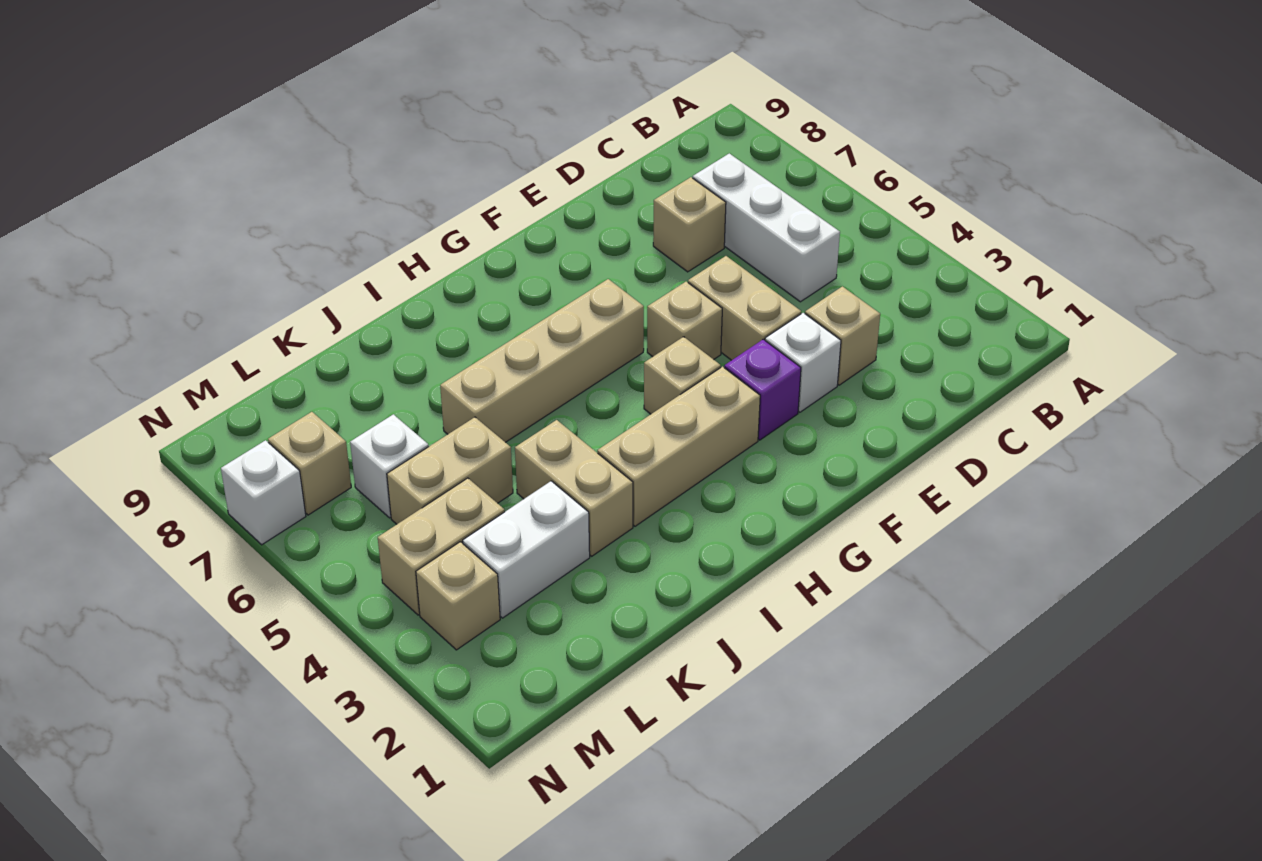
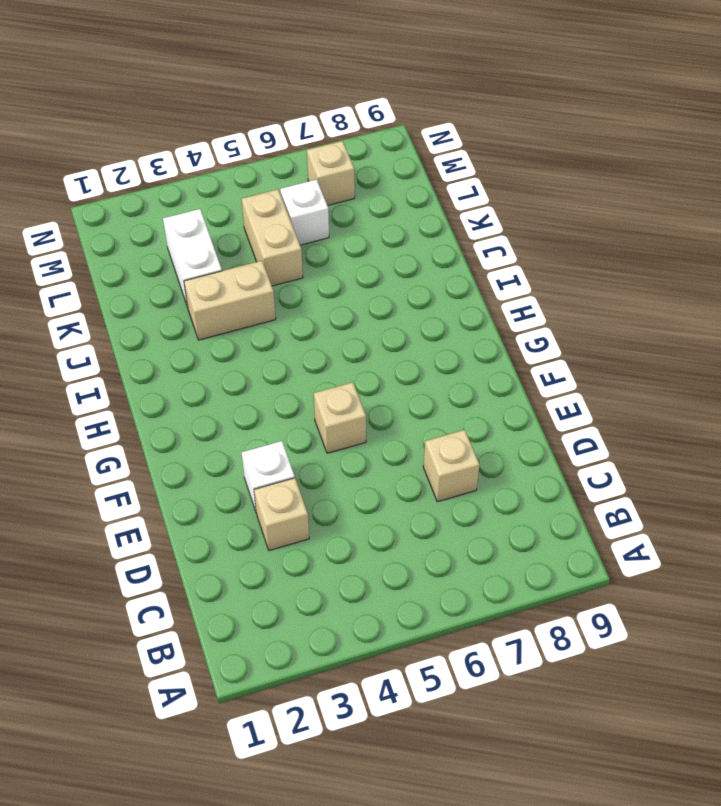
none -> white brick C5:C7 level 1
none -> tan brick E4:E5 level 1
none -> purple brick F3 level 1

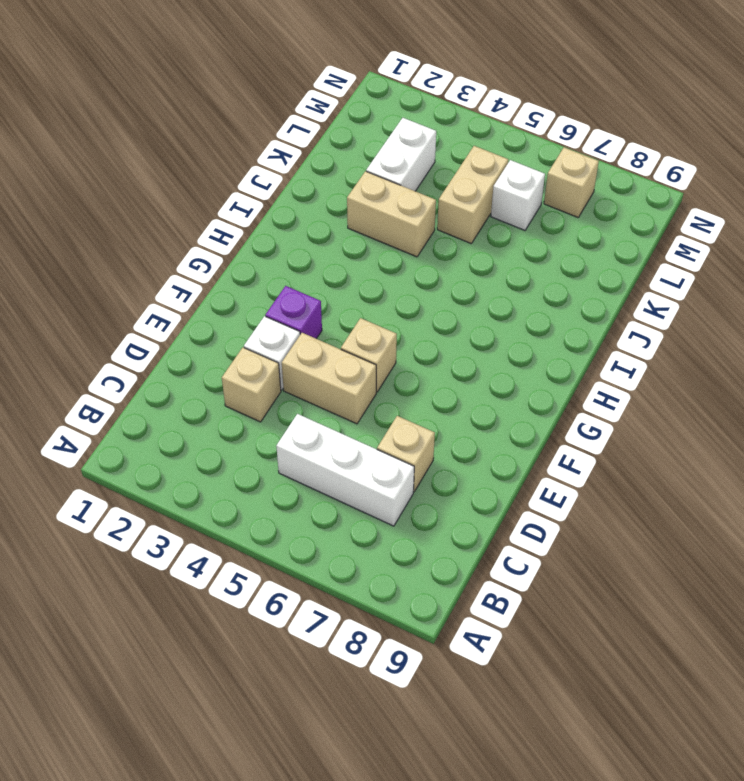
none -> tan brick G3:I3 level 1
none -> tan brick G4 level 1
none -> tan brick G6:J6 level 1

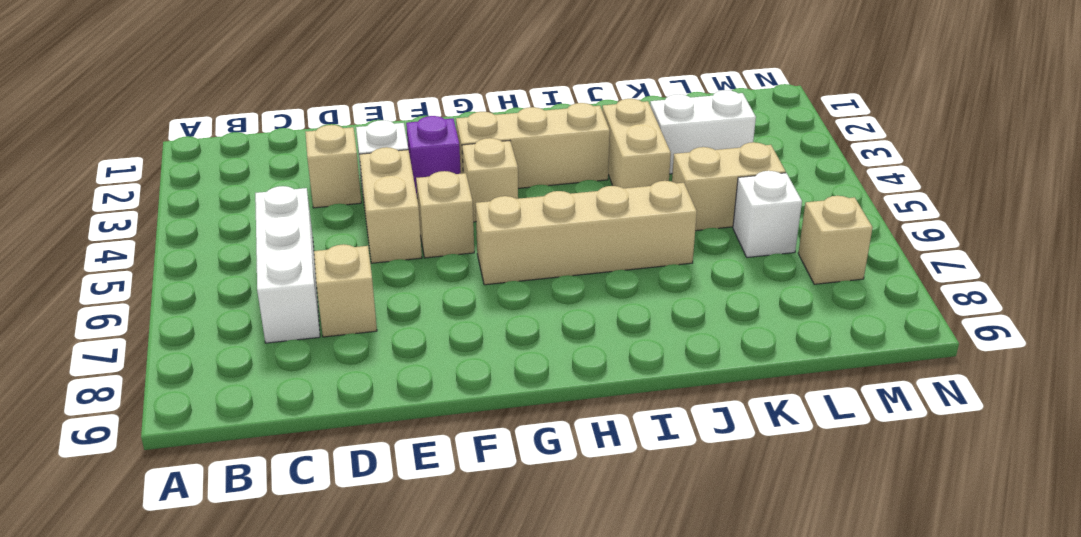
none -> tan brick L4:M4 level 1
none -> tan brick M3 level 1
none -> white brick N7 level 1

